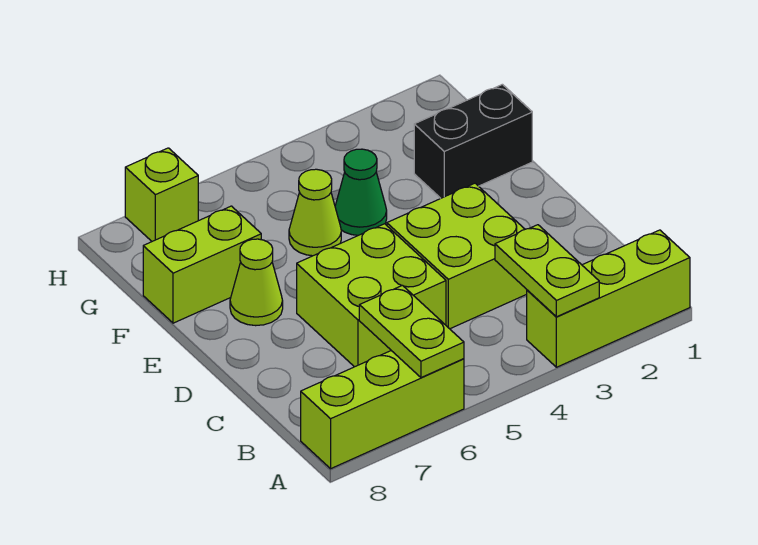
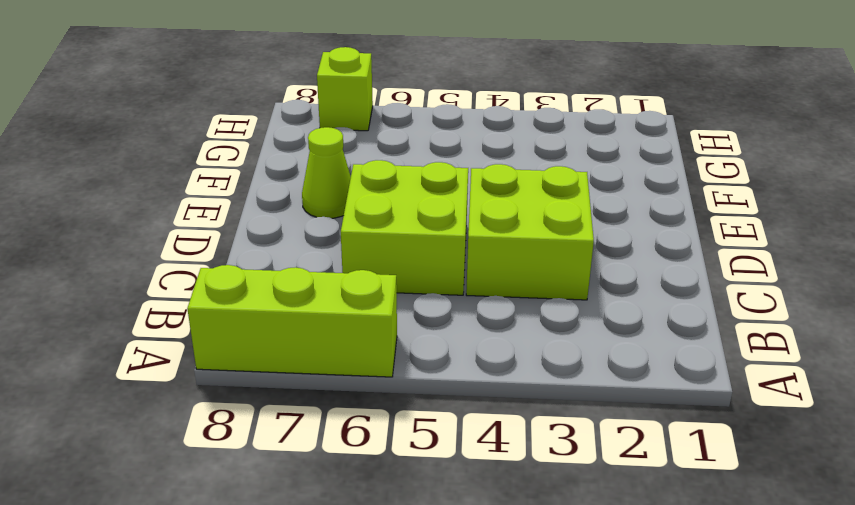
none -> lime brick A1:A3 level 1
none -> black brick F1:F2 level 1
none -> green cone F4 level 1

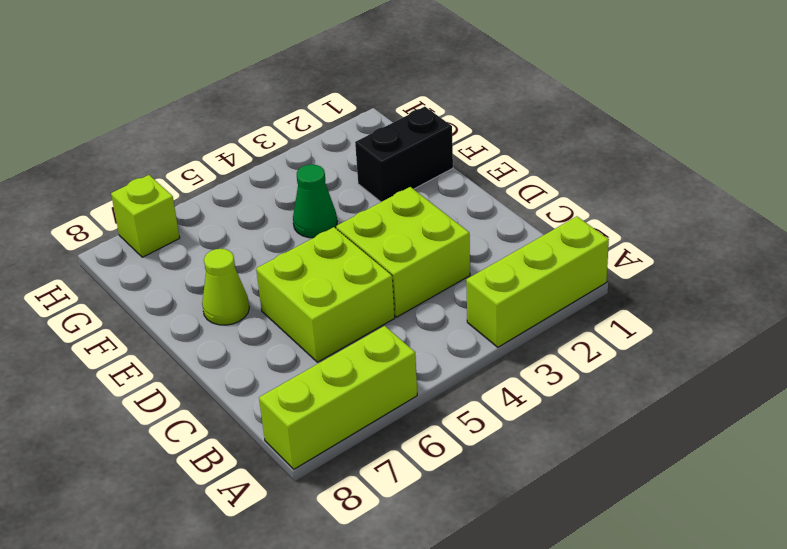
none -> lime cone F5 level 1
none -> lime brick F7:F8 level 1
none -> lime plate A3:B3 level 2

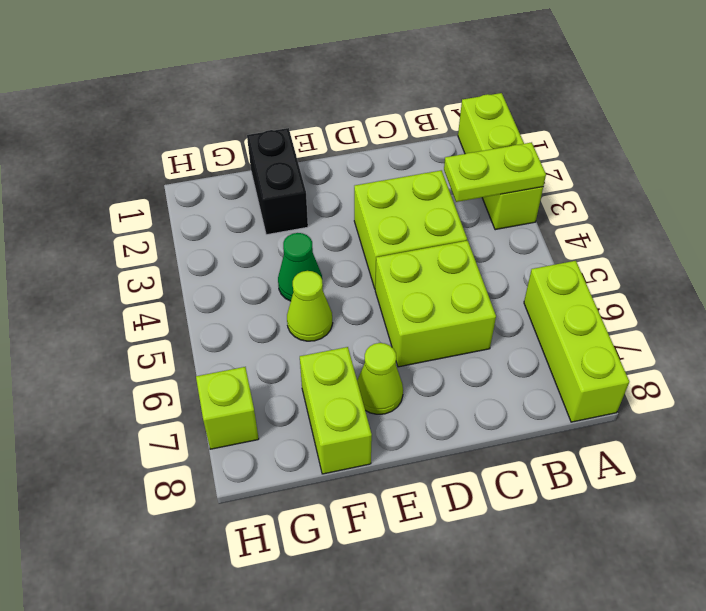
none -> lime plate A6:B6 level 2

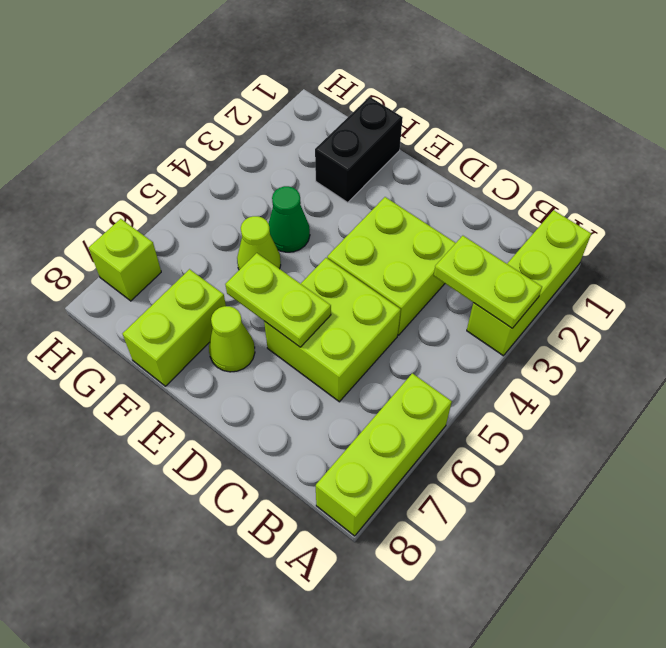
lime plate D6:E6 level 2 -> lime plate A6:B6 level 2

